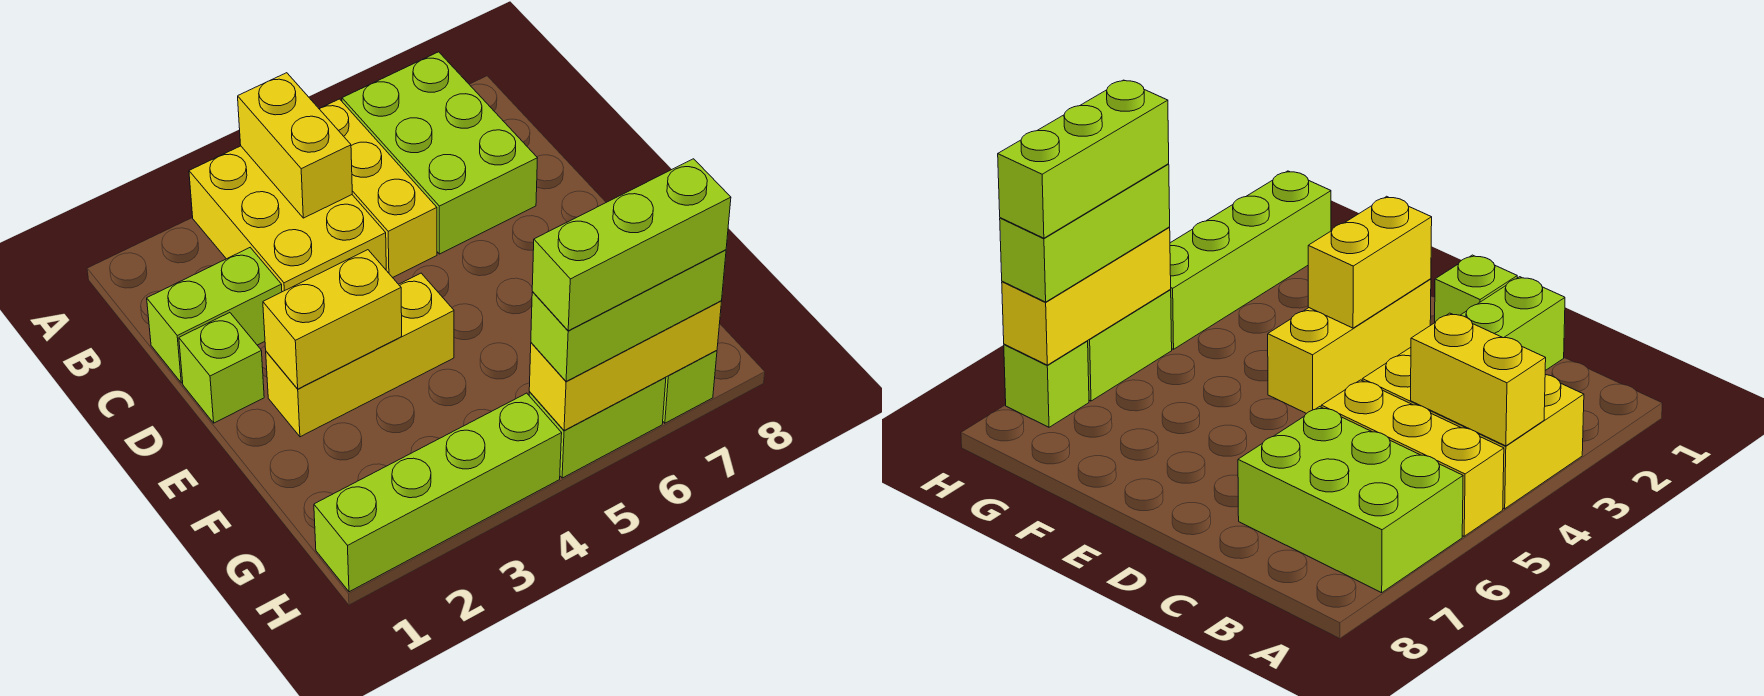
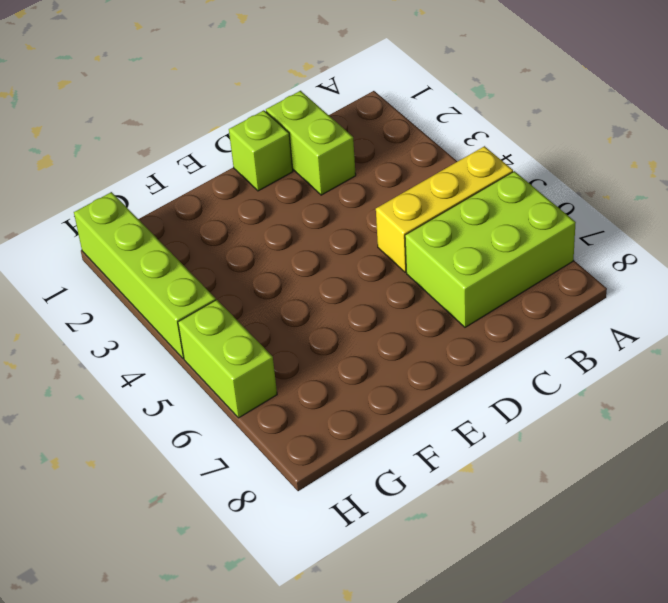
none -> yellow brick A3:C4 level 1
none -> yellow brick E2:E4 level 1
none -> lime brick H7 level 1

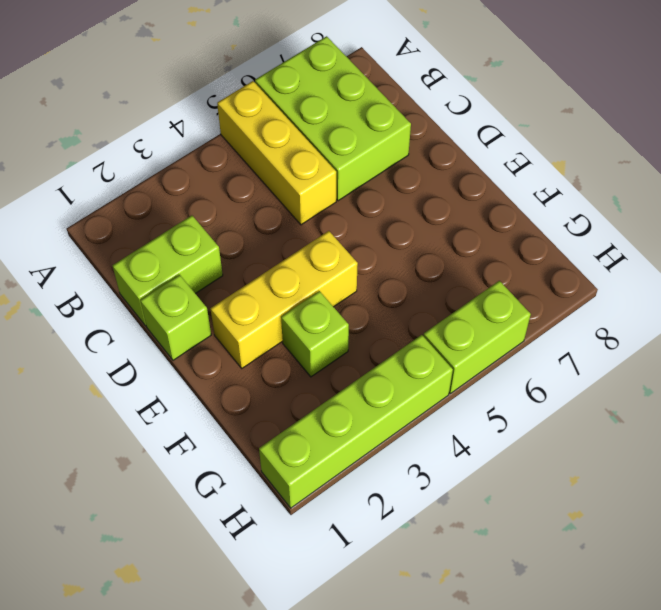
lime brick F3 level 1 -> lime brick H7 level 1
none -> yellow brick A3:C4 level 1
none -> yellow brick A4:B4 level 2
none -> yellow brick E2:E3 level 2

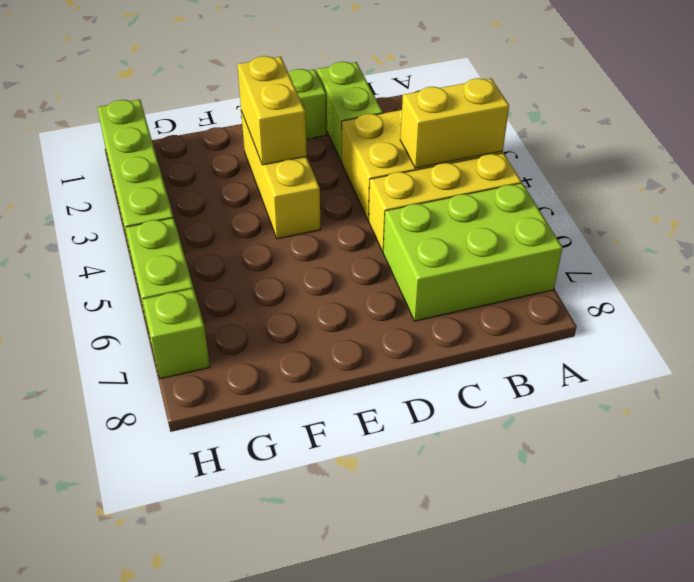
none -> yellow brick H5:H7 level 2
none -> lime brick H5:H7 level 3
none -> lime brick H5:H7 level 4

